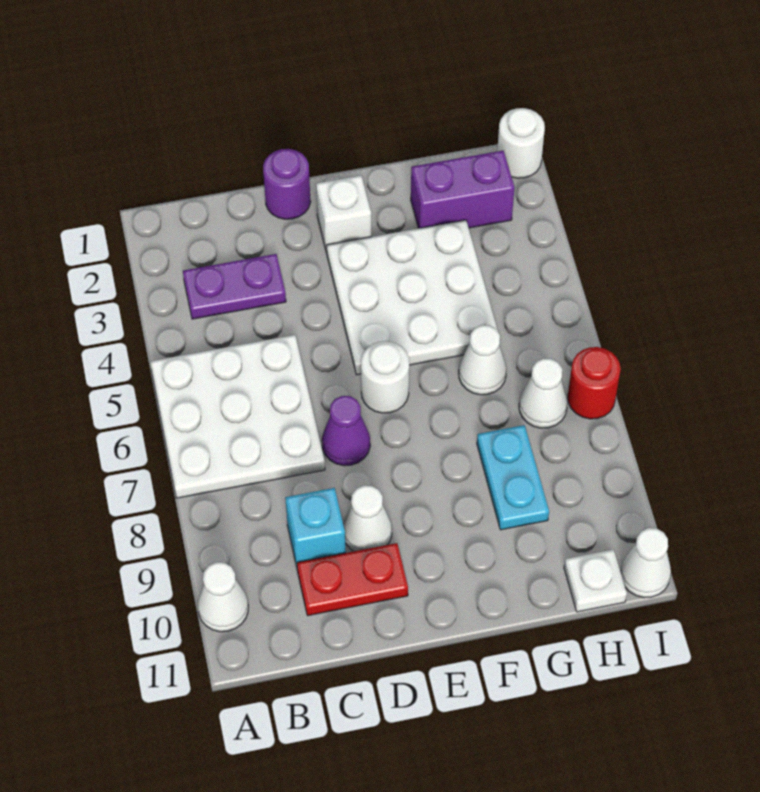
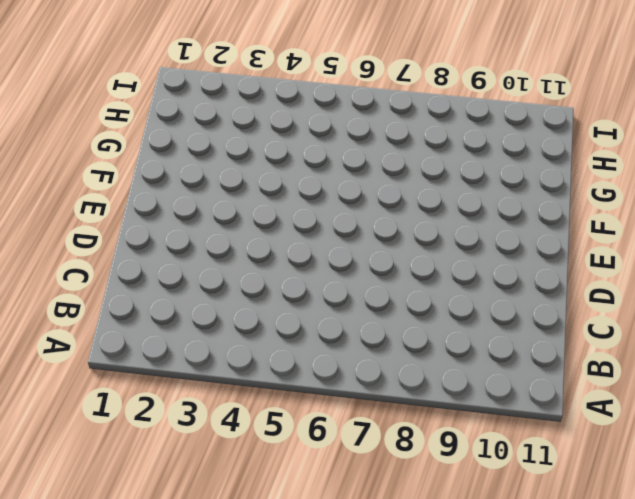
none -> white plate A5:C7 level 1
none -> white cone A10 level 1
none -> purple plate B3:C3 level 1

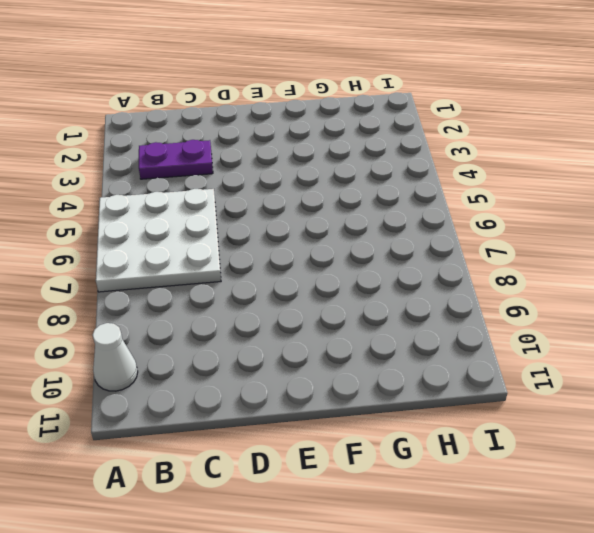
none -> cyan brick C9 level 1
none -> red plate C10:D10 level 1
none -> purple round brick D1 level 1

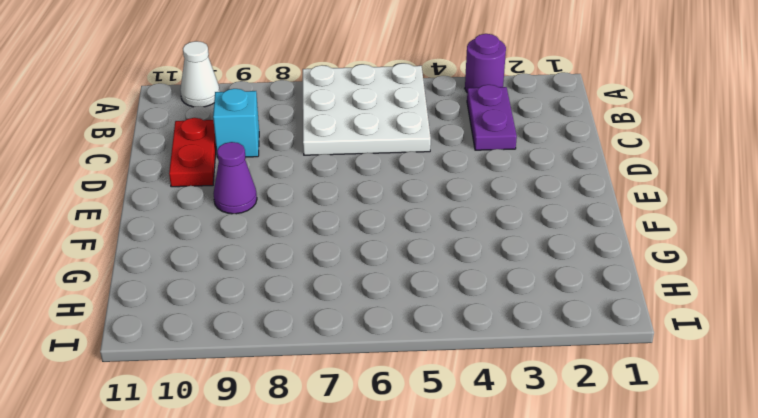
purple round brick A3 level 1 -> purple round brick D1 level 1
purple cone E9 level 1 -> purple cone D7 level 1
none -> white cone D9 level 1
none -> white brick E2 level 1
none -> white plate E3:G5 level 1

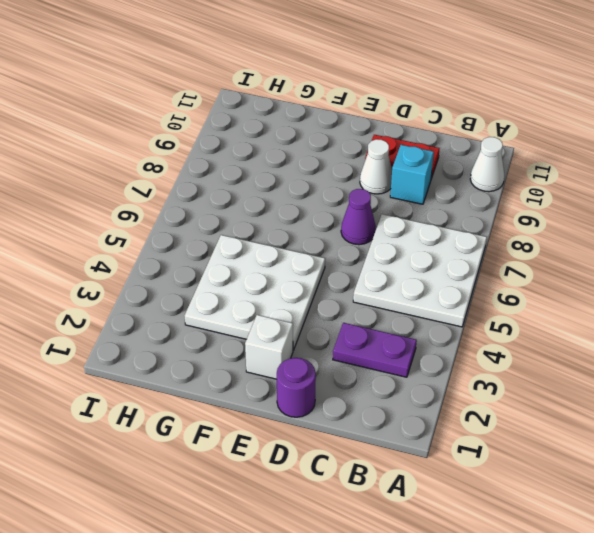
none -> white round brick E6 level 1
none -> purple brick G2:H2 level 1
none -> white cone G6 level 1

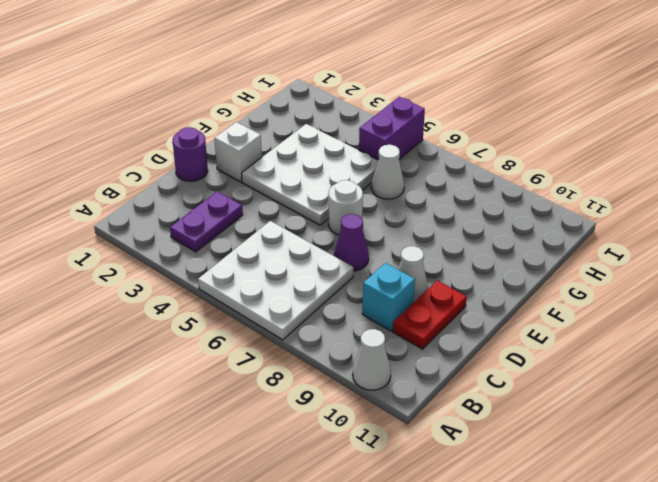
purple brick H5:I5 level 1 -> purple brick G2:H2 level 1
none -> cyan plate G8:G9 level 1
none -> white cone H7 level 1
none -> white plate H11 level 1

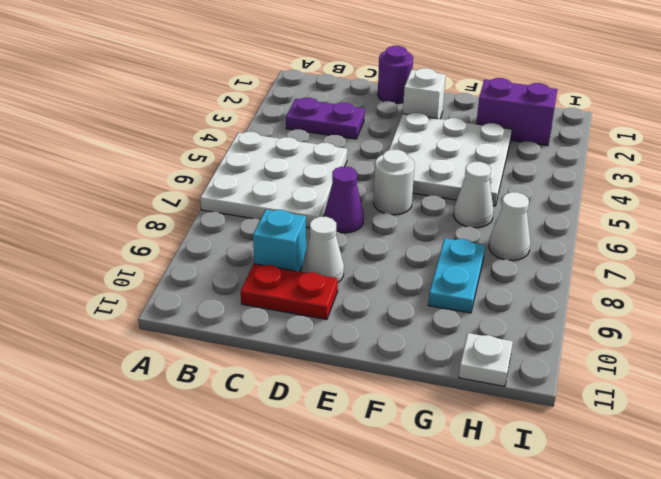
none -> white cone A10 level 1
none -> white round brick I1 level 1
none -> red round brick I7 level 1

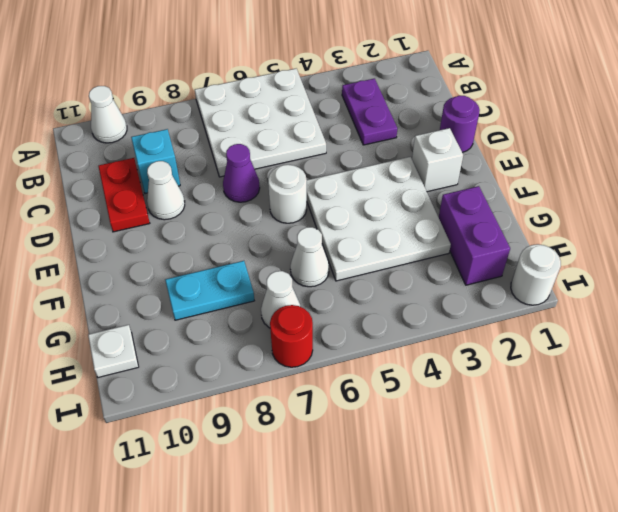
none -> white cone I11 level 1

